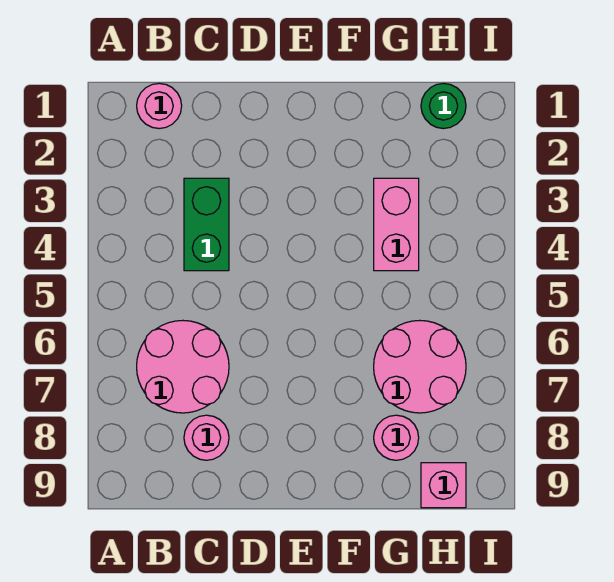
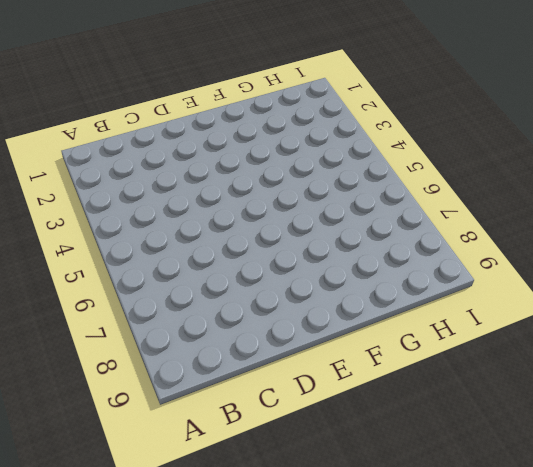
none -> pink round brick B1 level 1
none -> pink round brick B6:C7 level 1

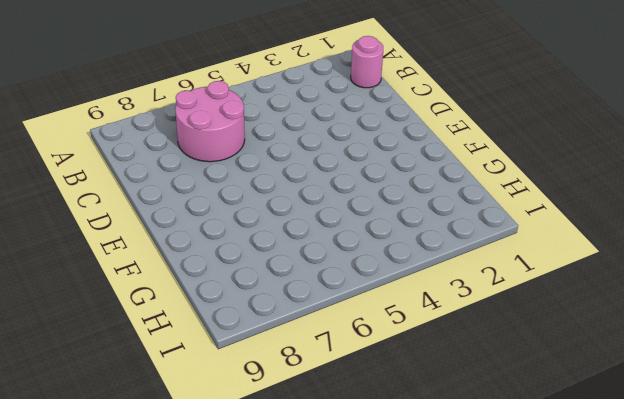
none -> green brick C3:C4 level 1
none -> pink round brick C8 level 1

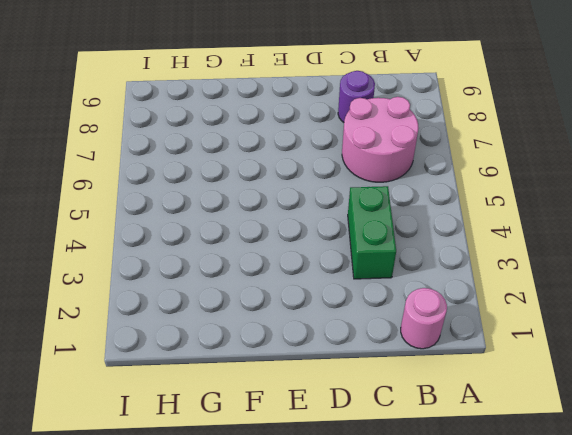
purple round brick C8 level 1 -> pink round brick C8 level 1
none -> pink brick G3:G4 level 1
none -> pink round brick G6:H7 level 1

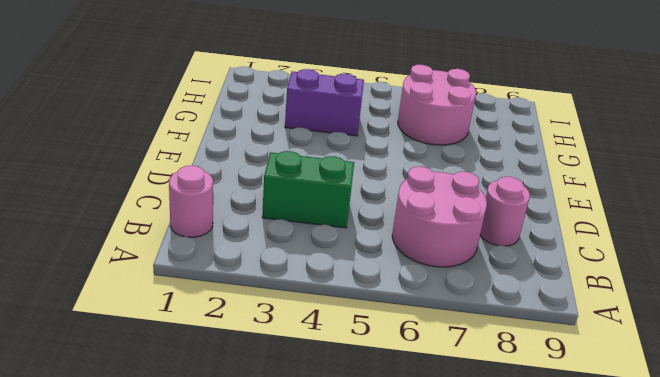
purple brick G3:G4 level 1 -> pink brick G3:G4 level 1
none -> pink round brick G8 level 1
none -> green round brick H1 level 1

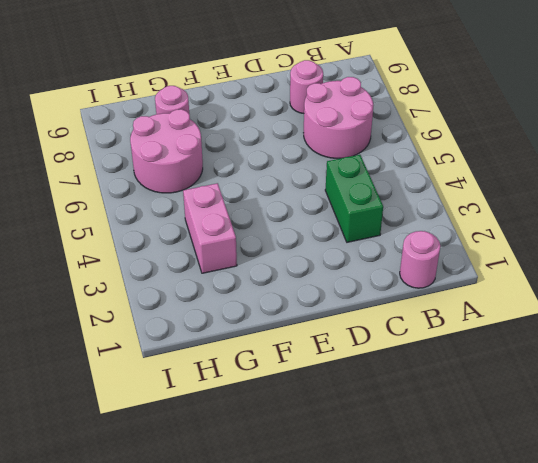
none -> green round brick H1 level 1
none -> pink brick H9 level 1

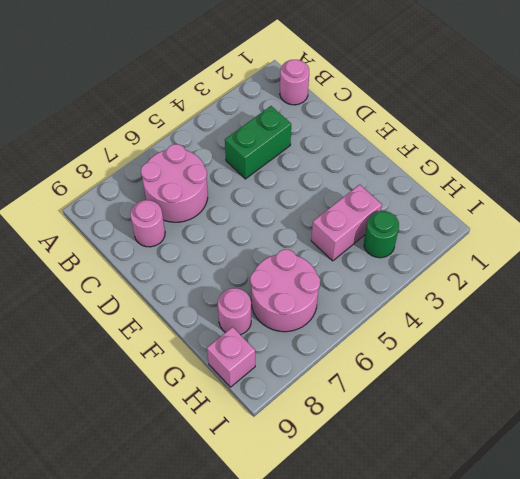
green round brick H3 level 1 -> green round brick H1 level 1

